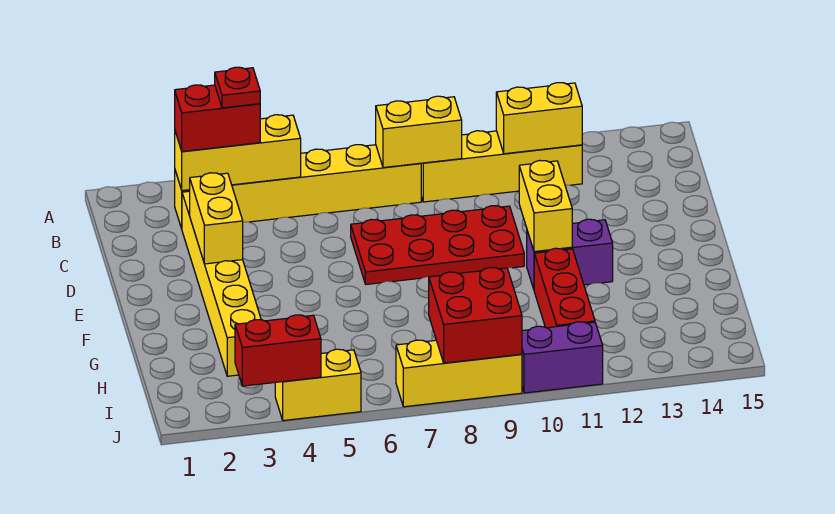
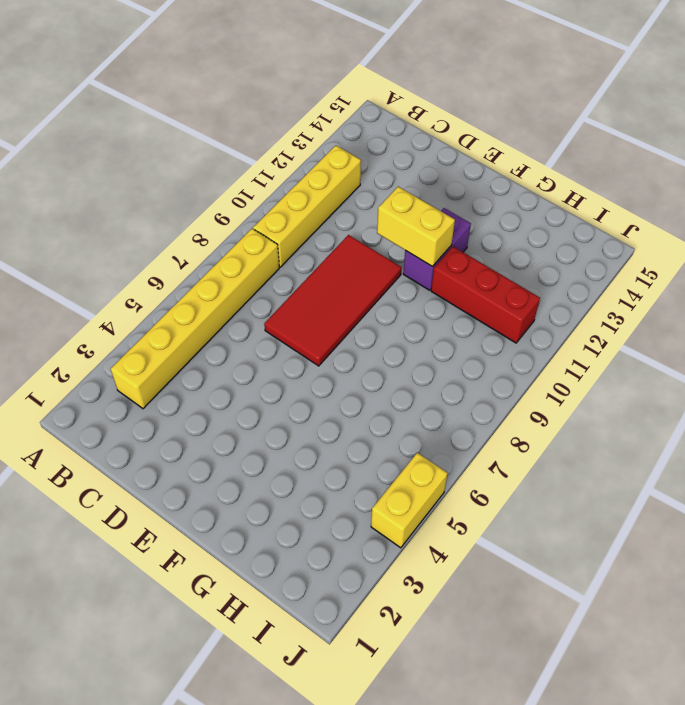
red tile D7:E10 level 1 -> red plate D7:E10 level 1
none -> yellow brick C3:H3 level 1
none -> yellow brick J7:J9 level 1
none -> purple brick J10:J11 level 1

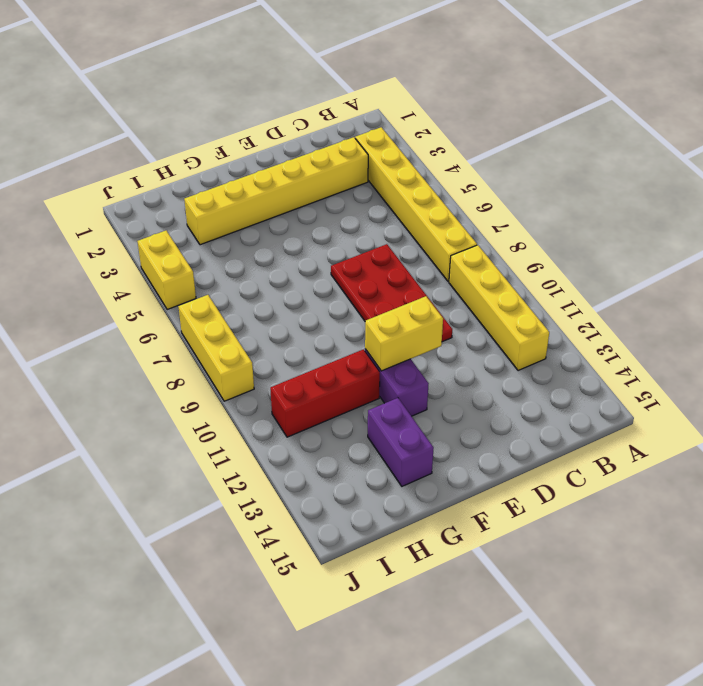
purple brick G13:G14 level 1 -> purple brick J10:J11 level 1
none -> yellow brick B3:B5 level 2
none -> yellow brick B8:B9 level 2
none -> yellow brick B11:B12 level 2

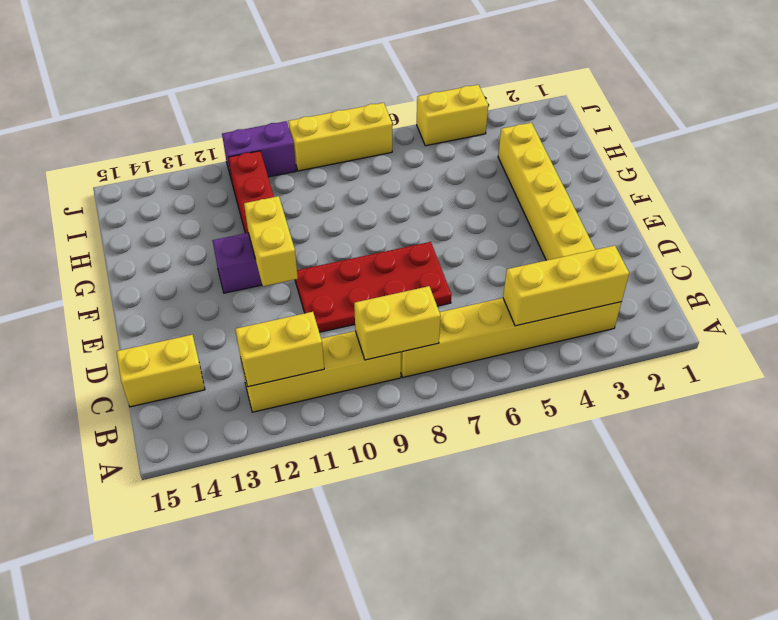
yellow brick C14:C15 level 1 -> yellow brick D3:E3 level 2
none -> red brick I8:J9 level 2
none -> red brick J3:J4 level 2
none -> red brick B3:B4 level 3

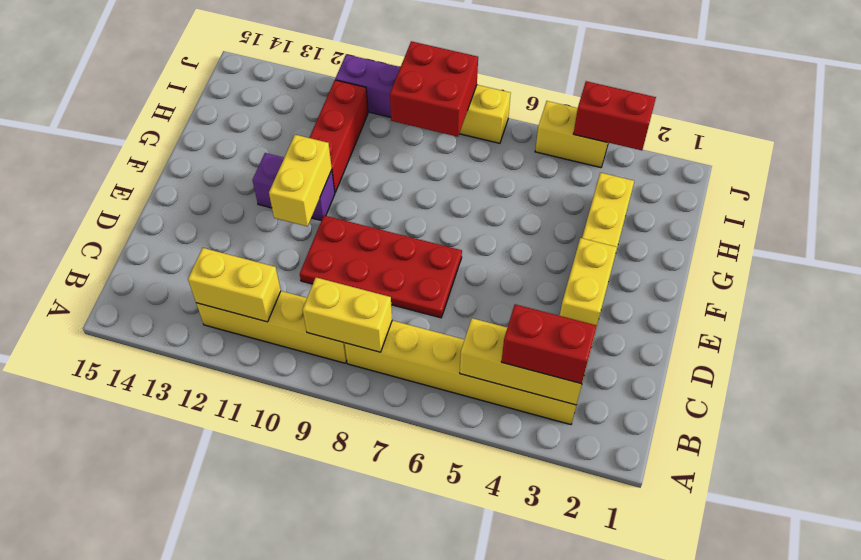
none -> red plate B4 level 4

